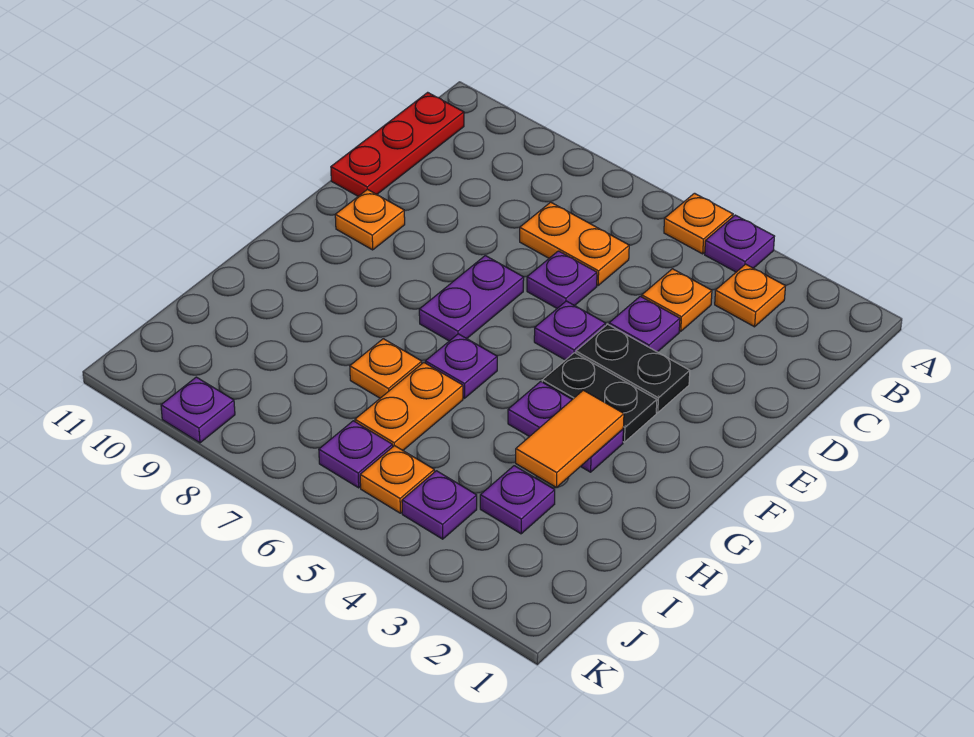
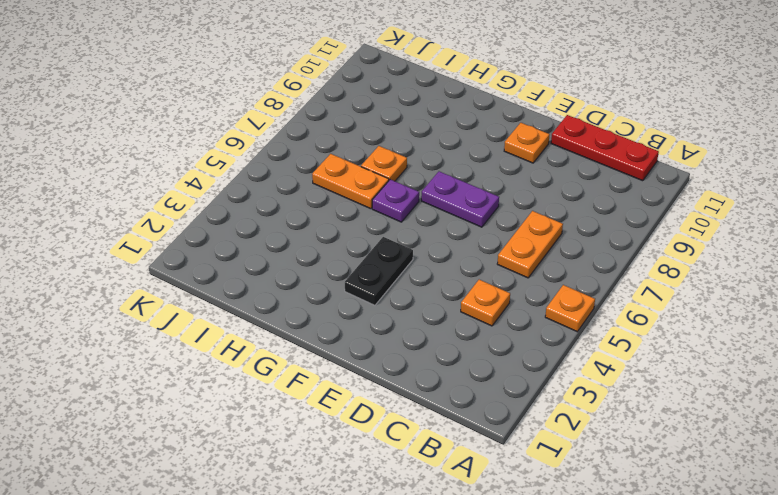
none -> purple plate A4 level 1
none -> orange plate B3 level 1
none -> purple plate D4 level 1

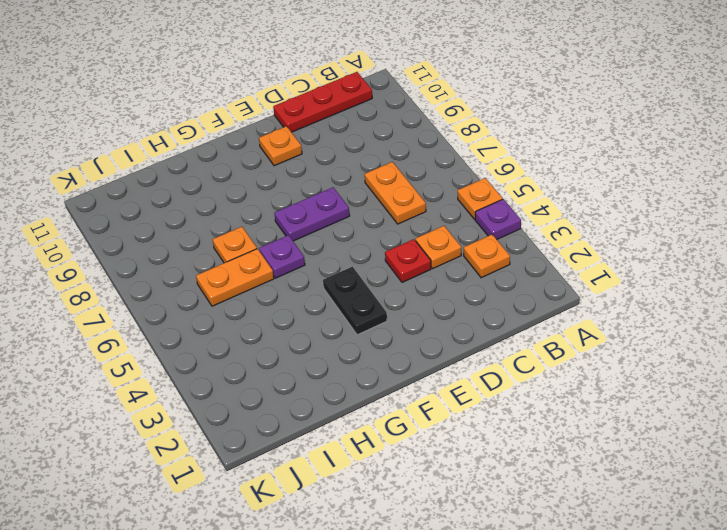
red plate D4 level 1 -> purple plate D4 level 1
none -> purple plate D6 level 1
none -> black plate E3:E4 level 1
none -> purple plate E5 level 1

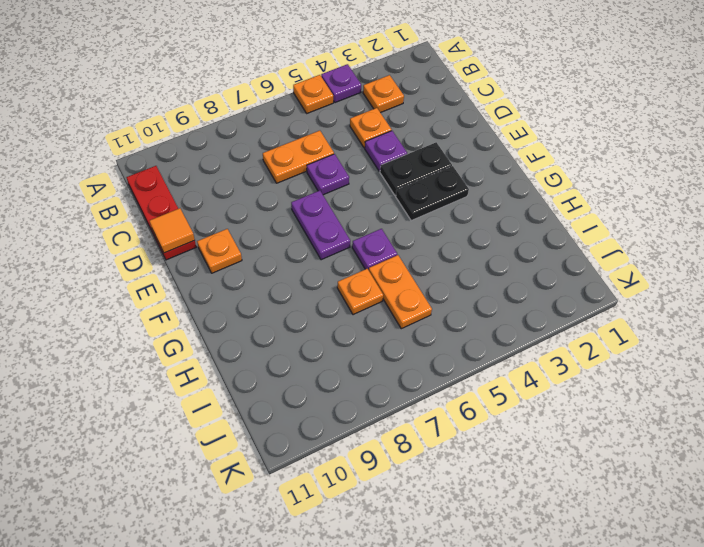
orange tile D11 level 2 -> none
none -> purple plate E5 level 1
none -> purple plate G3:G4 level 1
none -> purple plate I3 level 1

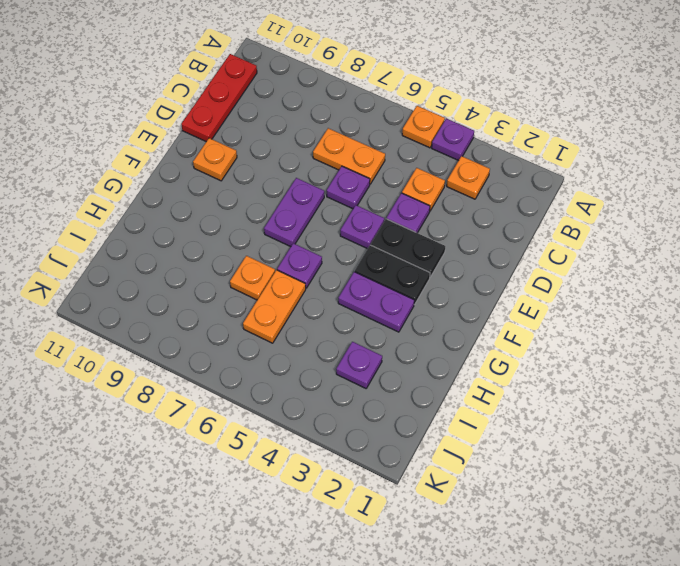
none -> purple plate J4 level 1
none -> orange plate J5 level 1
none -> purple plate J6 level 1

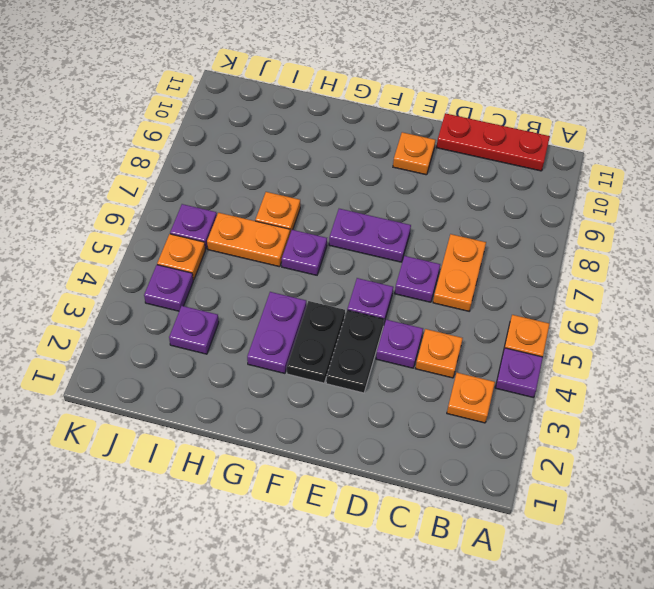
none -> purple plate K9 level 1
none -> orange tile G3:H3 level 2

